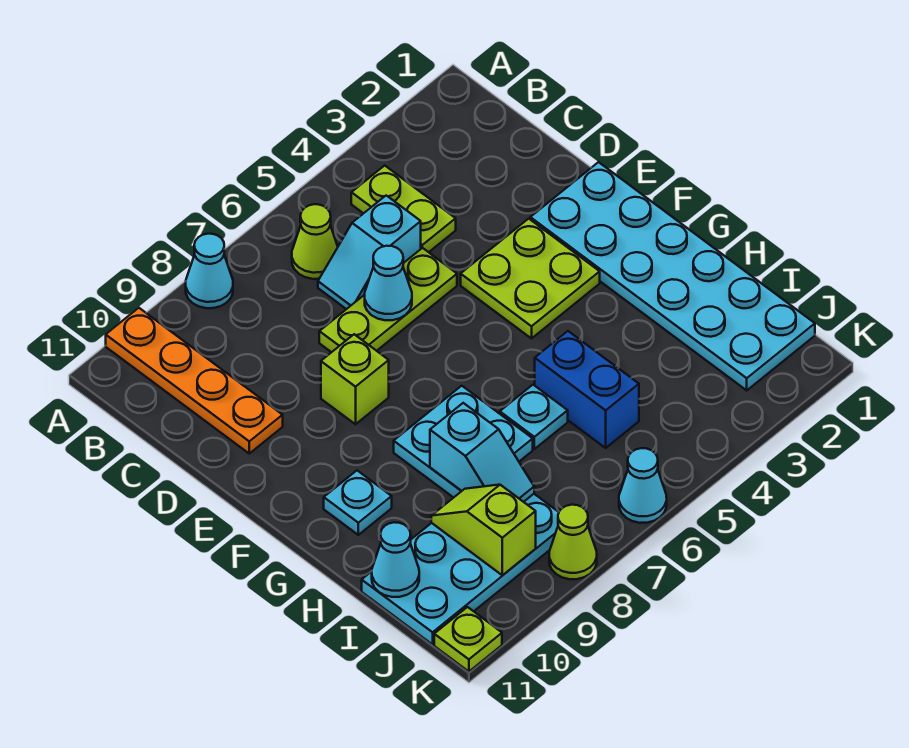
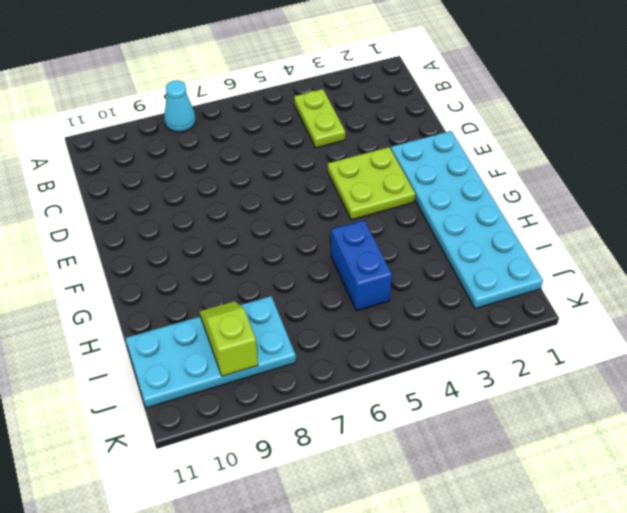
none -> orange plate A10:D10 level 1
none -> lime cone B6 level 1
none -> cyan slope C5:C6 level 1 top 5

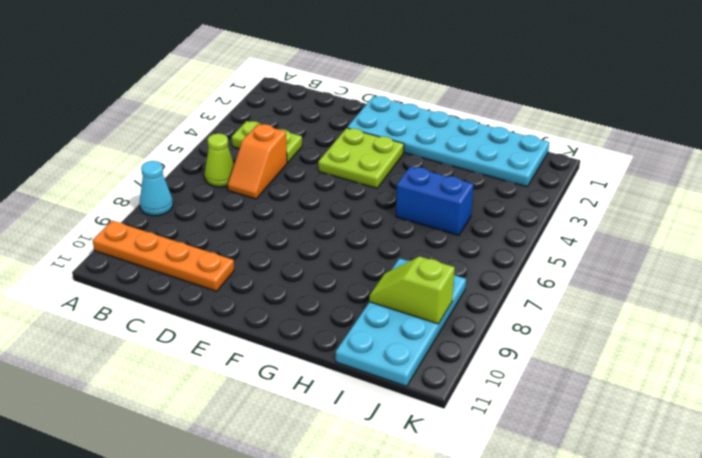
orange slope C5:C6 level 1 top 5 -> cyan slope C5:C6 level 1 top 5
none -> lime plate D5:D7 level 1
none -> lime brick E8 level 1
none -> cyan plate G7:H8 level 1

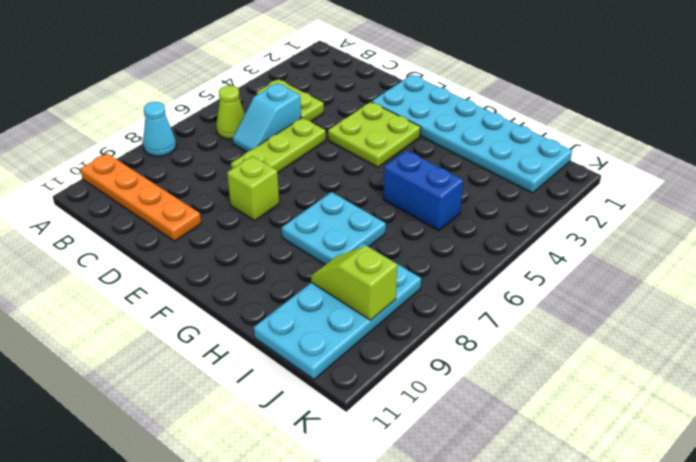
none -> cyan plate G10 level 1
none -> cyan plate H6 level 1
none -> cyan cone K6 level 1

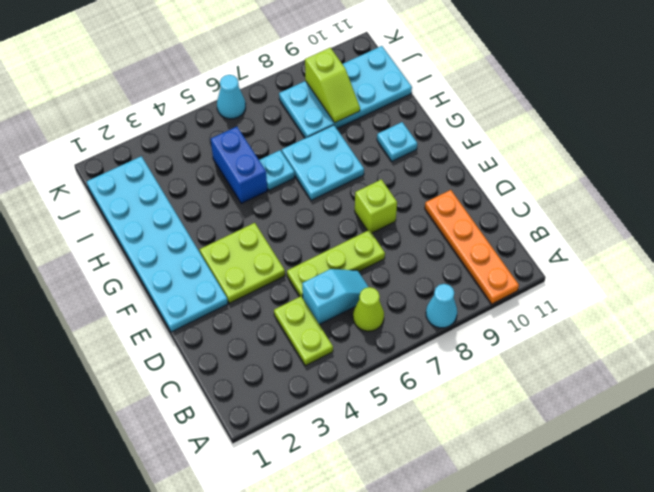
none -> lime cone K8 level 1
none -> lime plate K11 level 1
none -> cyan cone D6 level 2

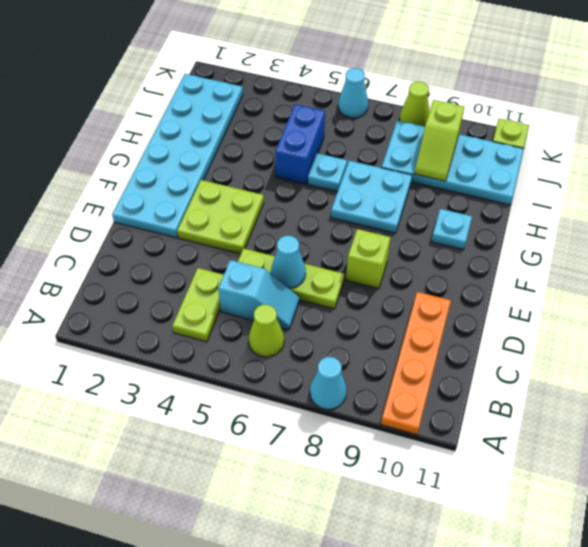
none -> cyan slope H8:I8 level 2 top H
none -> cyan cone I11 level 2

